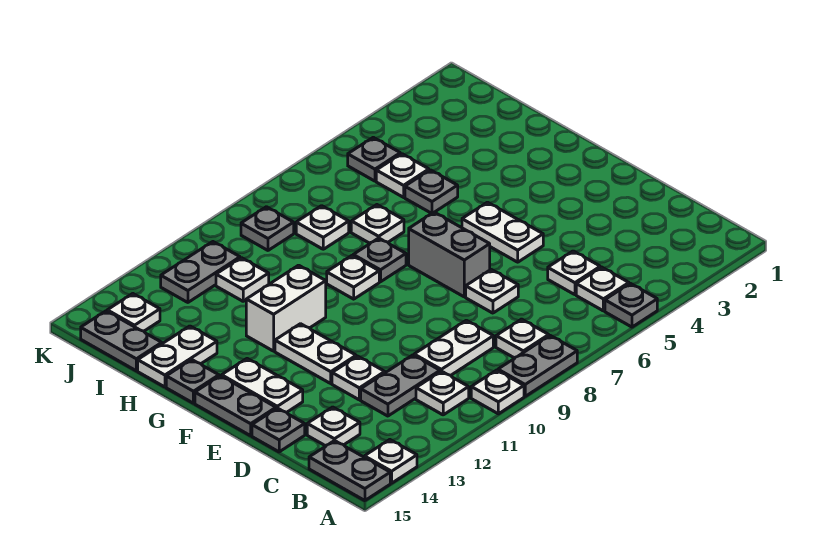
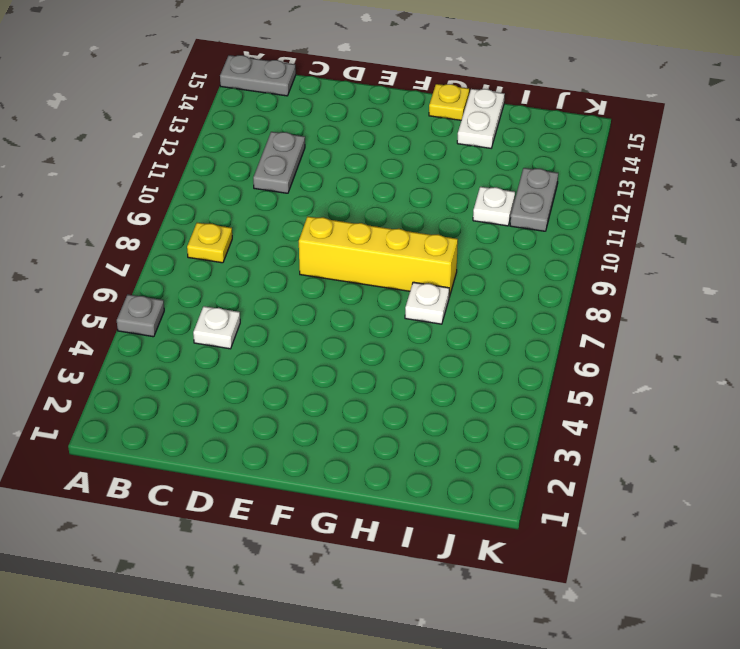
yellow plate B8 level 1 -> white plate B8 level 1
yellow brick E8:H8 level 1 -> grey plate G8 level 1
yellow plate G15 level 1 -> grey plate G15 level 1
none -> grey plate A8:A9 level 1
none -> white plate A10 level 1
none -> white plate A14 level 1
none -> white plate B5 level 1

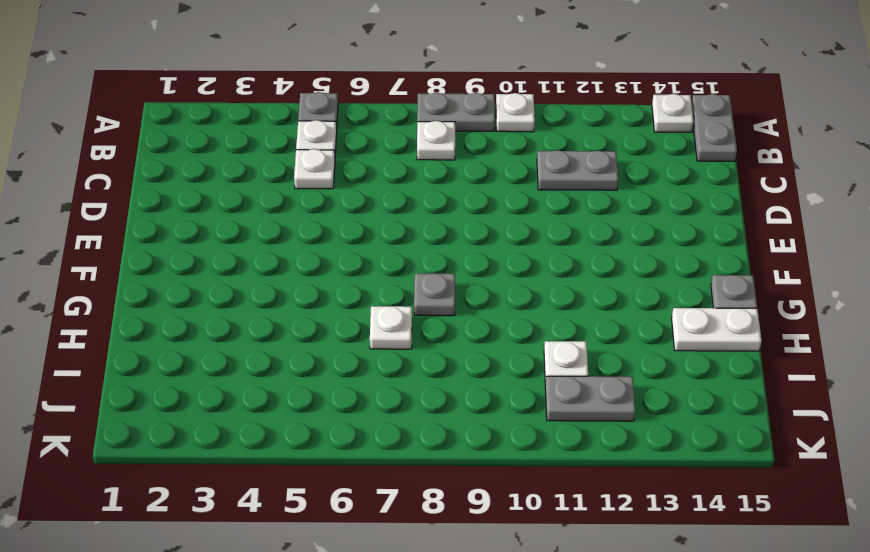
none -> white plate B11 level 1
none -> white plate C9:C10 level 1
none -> white plate C14 level 1
none -> white plate D7 level 1

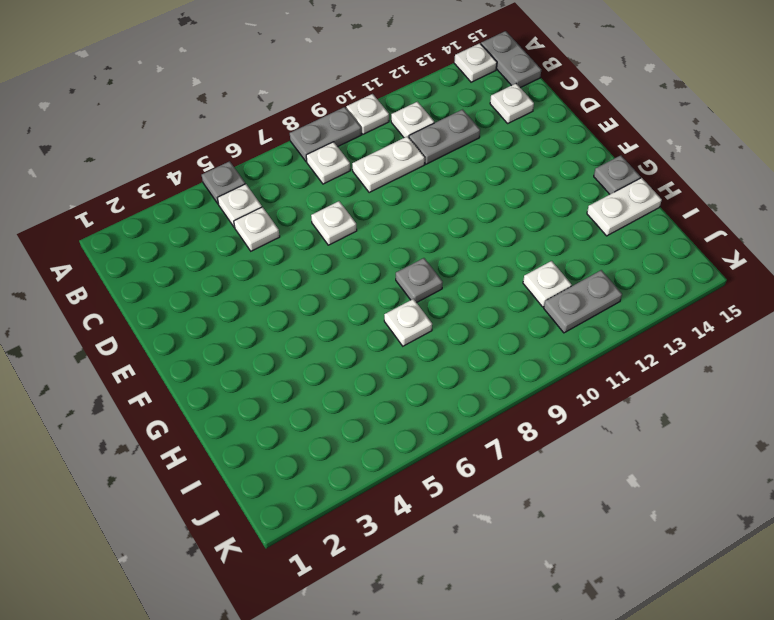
none -> white plate D12 level 1
none -> grey plate D15 level 1
none -> white plate E5:F5 level 1
none -> grey brick E7:F7 level 1

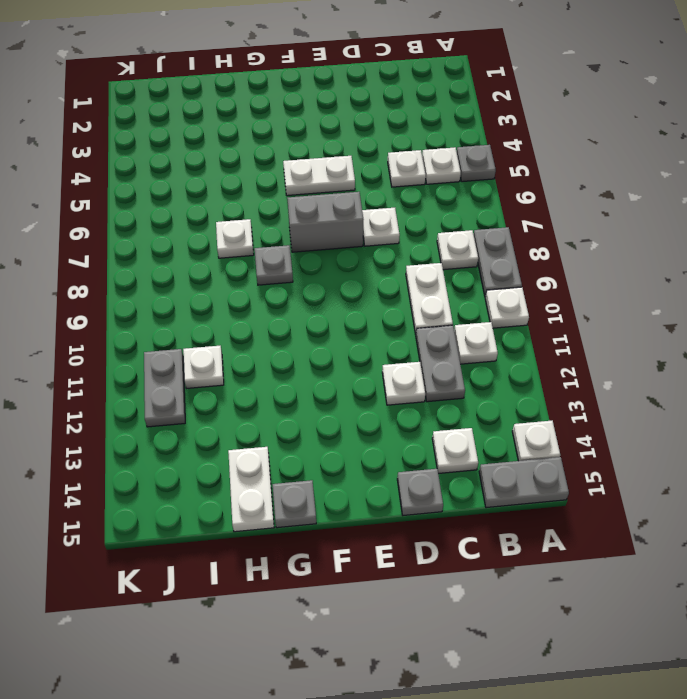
none -> white plate E12:F12 level 1
none -> white plate E14:F14 level 1
none -> grey plate E15:F15 level 1
none -> white plate G9 level 1

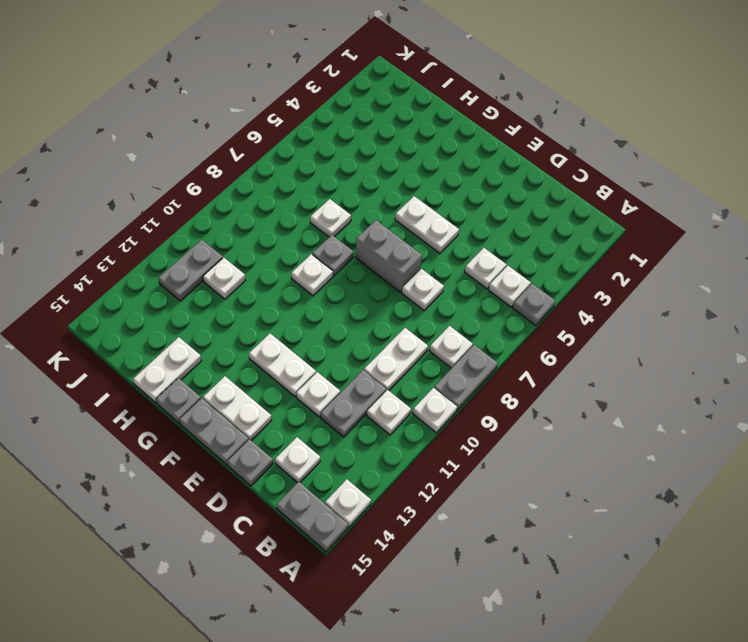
none -> white brick G11:G12 level 1
none -> grey plate H5 level 1
none -> white plate I5 level 1
none -> white plate I8 level 1

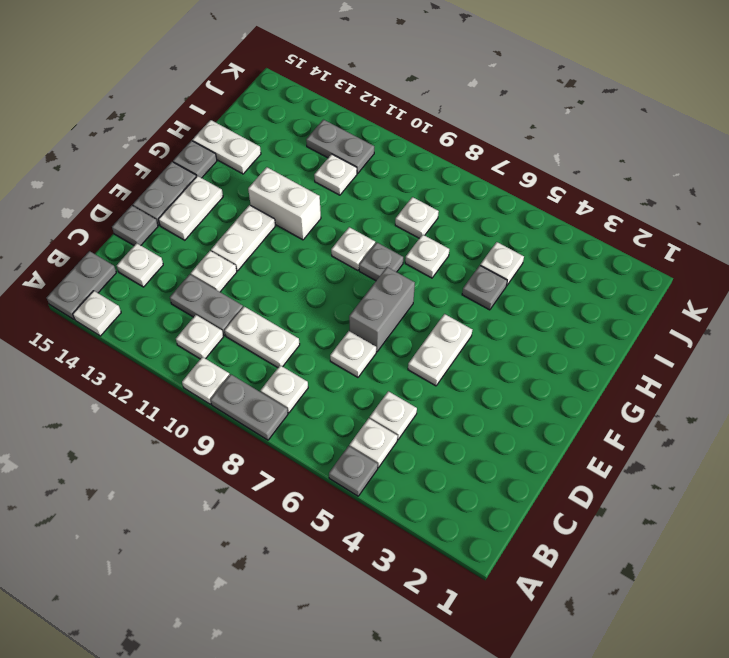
none -> grey plate I15:J15 level 1
none -> grey plate J5 level 1
none -> grey plate J9 level 1
none -> white plate J14 level 1

